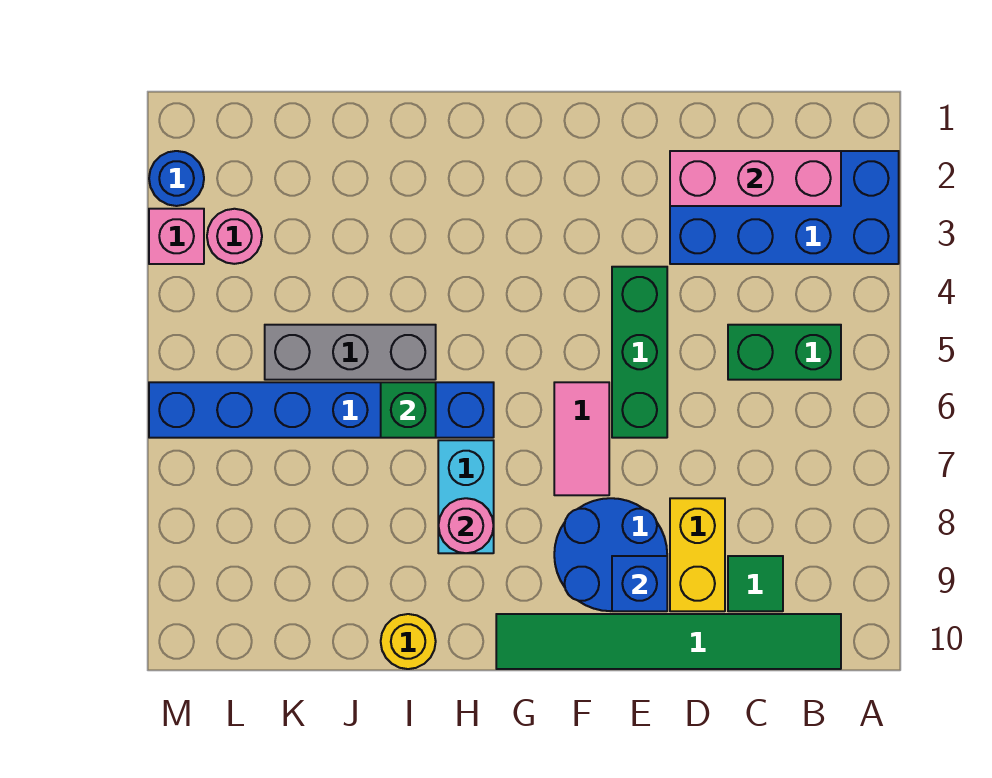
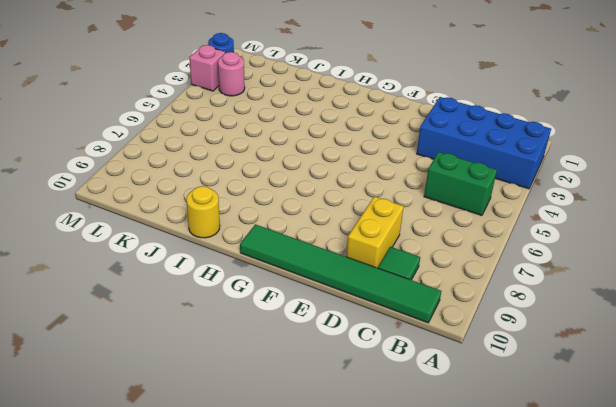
none -> green brick E4:E6 level 1
none -> blue round brick E8:F9 level 1
none -> pink tile F6:F7 level 1

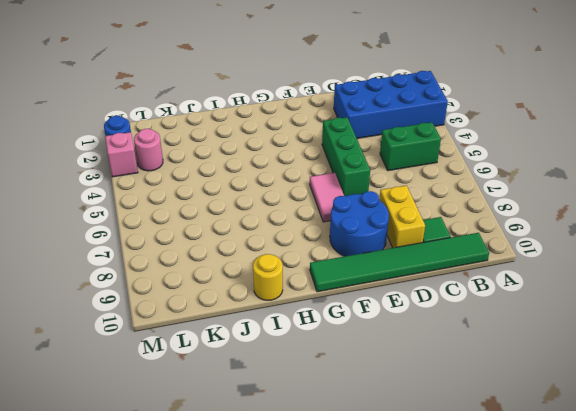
none -> blue brick H6:M6 level 1
none -> cyan brick H7:H8 level 1
none -> grey brick I5:K5 level 1

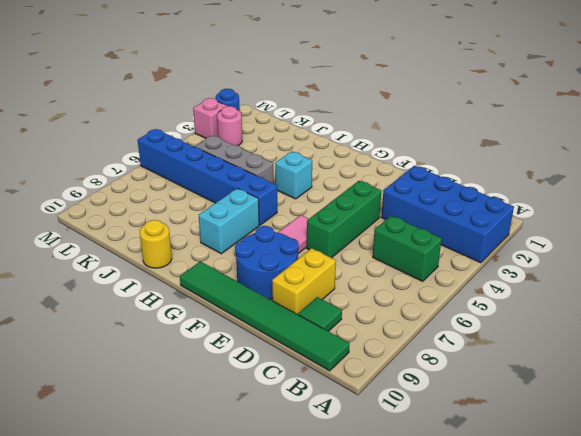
cyan brick H4 level 1 -> none
none -> pink brick B2:D2 level 2
none -> blue brick E9 level 2
none -> pink round brick H8 level 2

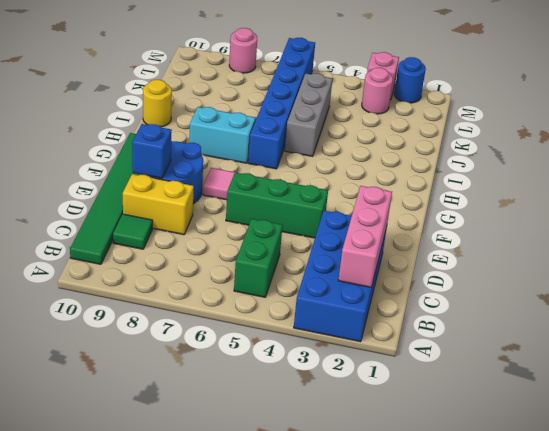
pink round brick M8 level 1 -> pink round brick H8 level 2
none -> green brick I6 level 2

